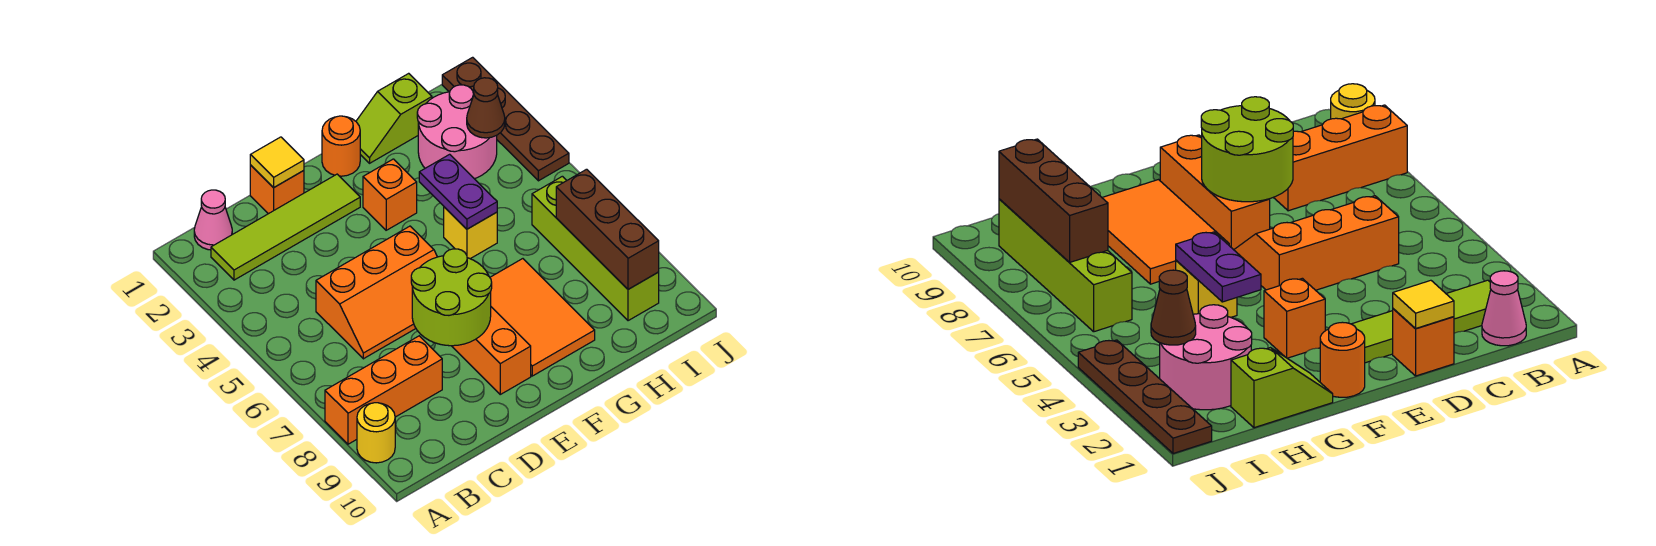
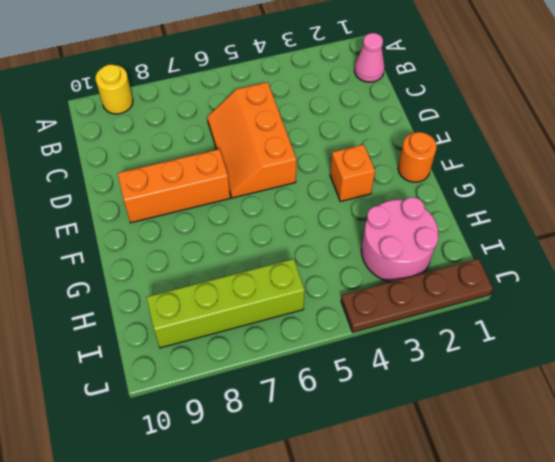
none -> orange brick A8:C8 level 1
none -> lime tile B2:E2 level 1
none -> orange brick D1 level 1

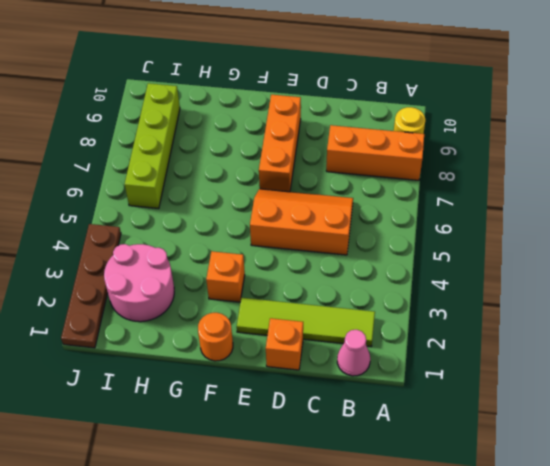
none -> orange tile F7:G9 level 1
none -> lime slope G1:H1 level 1 top H
none -> yellow brick G5 level 1

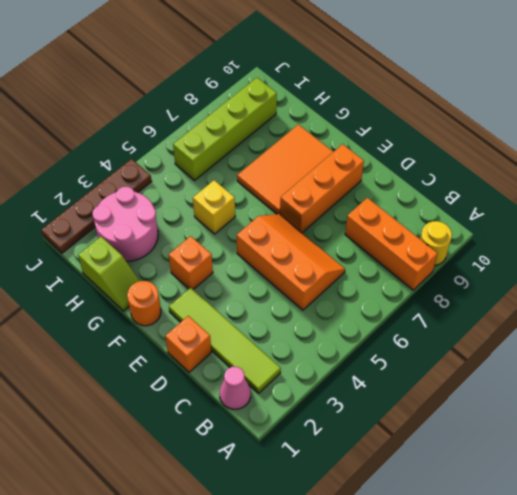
none -> yellow tile D1 level 2
none -> lime round brick D7:E8 level 2
none -> purple plate G4:G5 level 2

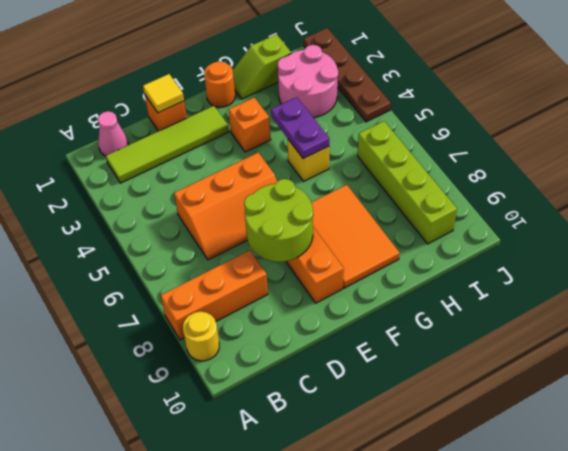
none -> brown cone I3 level 2
none -> brown brick I7:I9 level 2

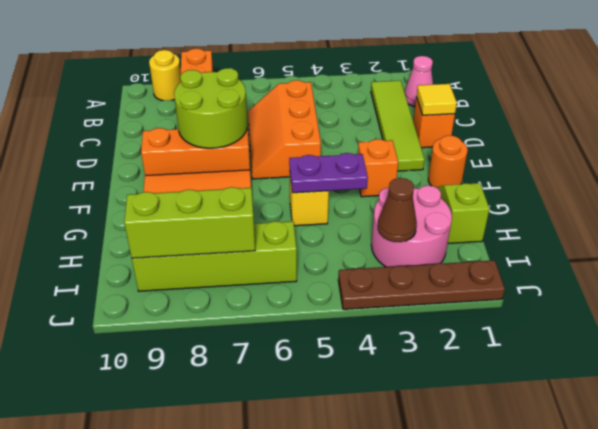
lime brick I7:I9 level 2 -> brown brick I7:I9 level 2

